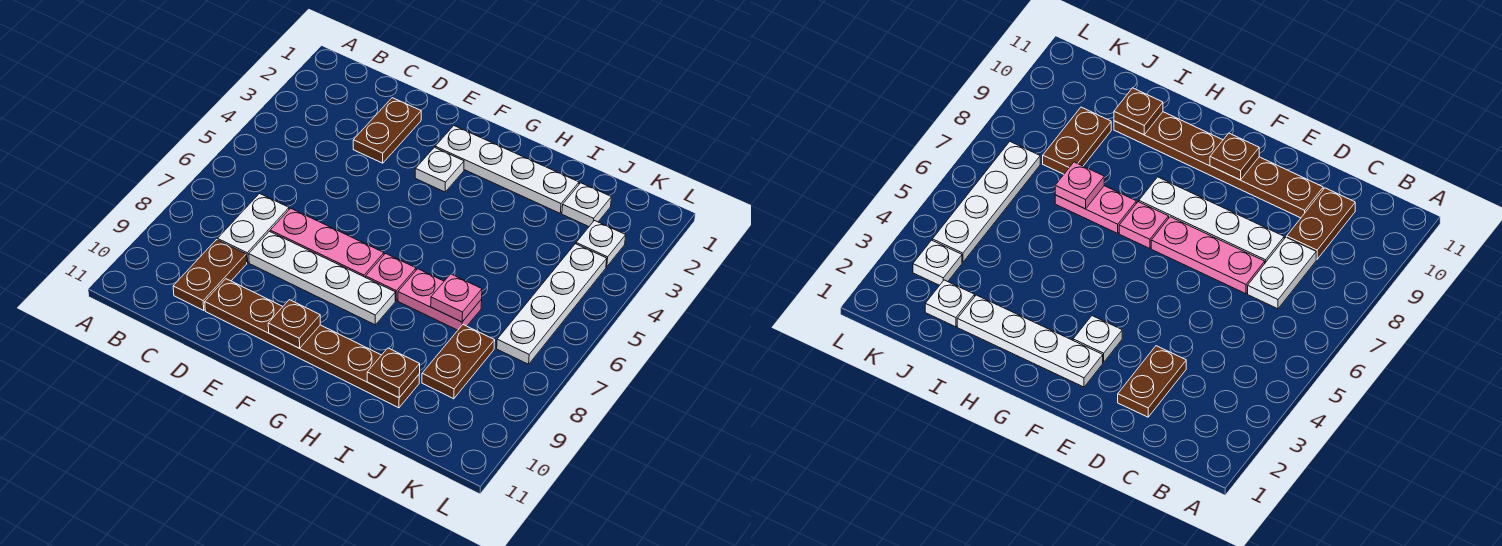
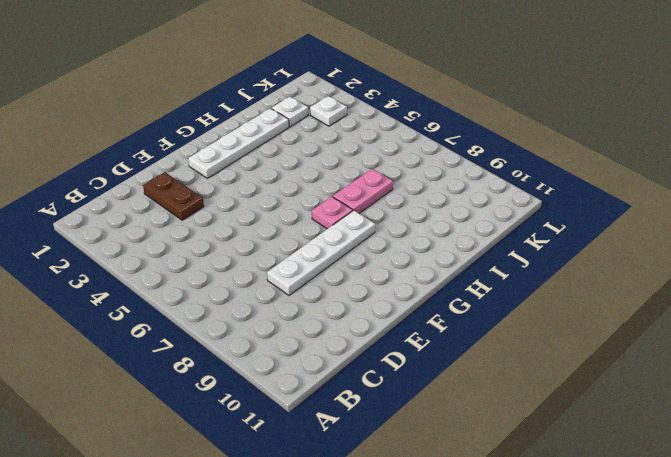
none -> white plate C7:C8 level 1
none -> brown plate C9:C10 level 1
none -> pink plate D7:F7 level 1

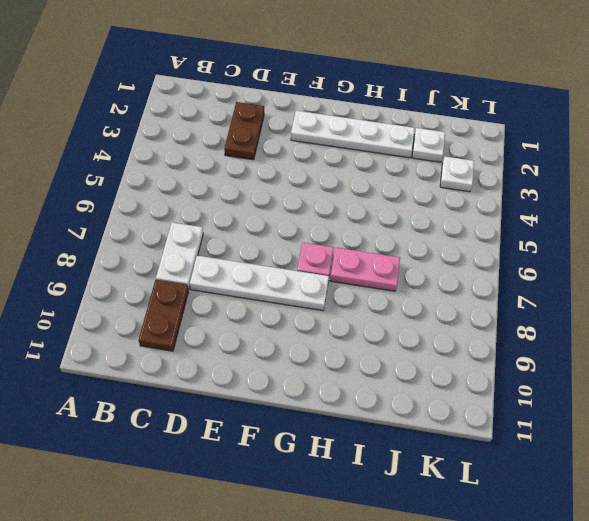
none -> pink plate D7:F7 level 1
none -> brown plate D10:I10 level 1
none -> white plate F3 level 1

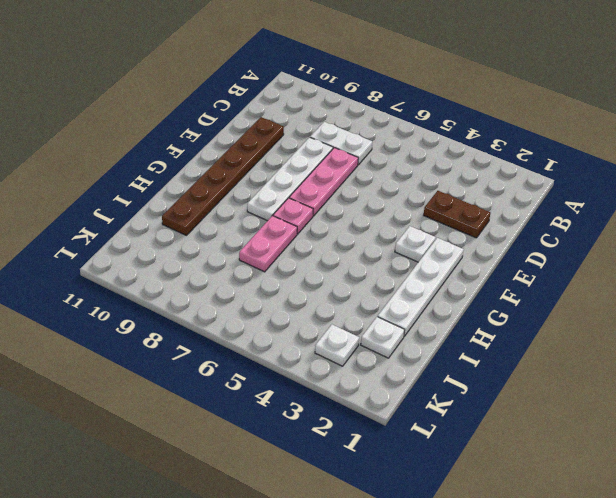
none -> brown plate C9:C10 level 1
none -> brown plate J8:J9 level 1
none -> white plate K4:K7 level 1

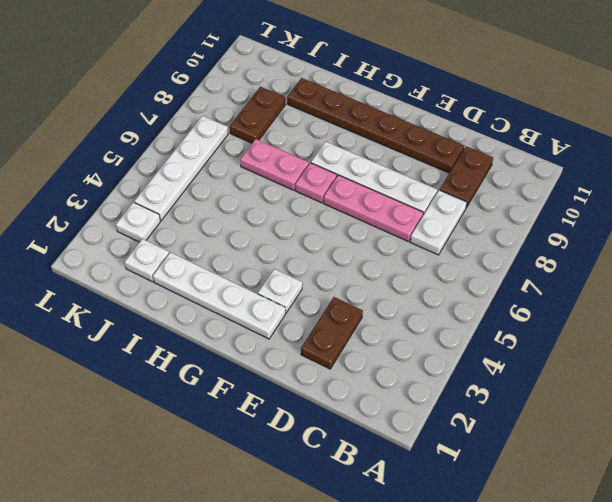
none -> brown plate F10 level 2
none -> pink plate I7 level 2
none -> brown plate I10 level 2

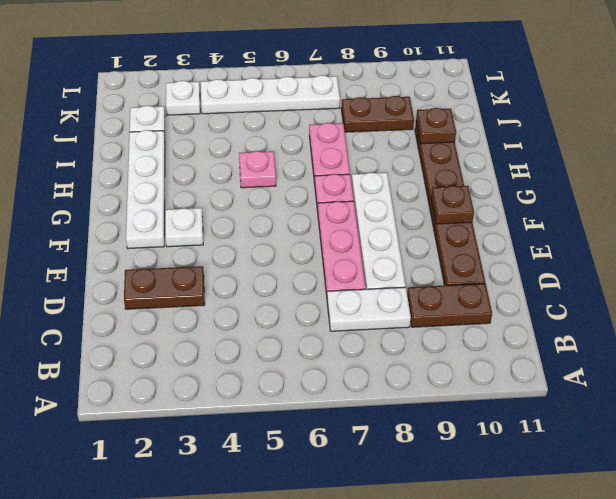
pink plate H5 level 1 -> pink plate I7 level 2

